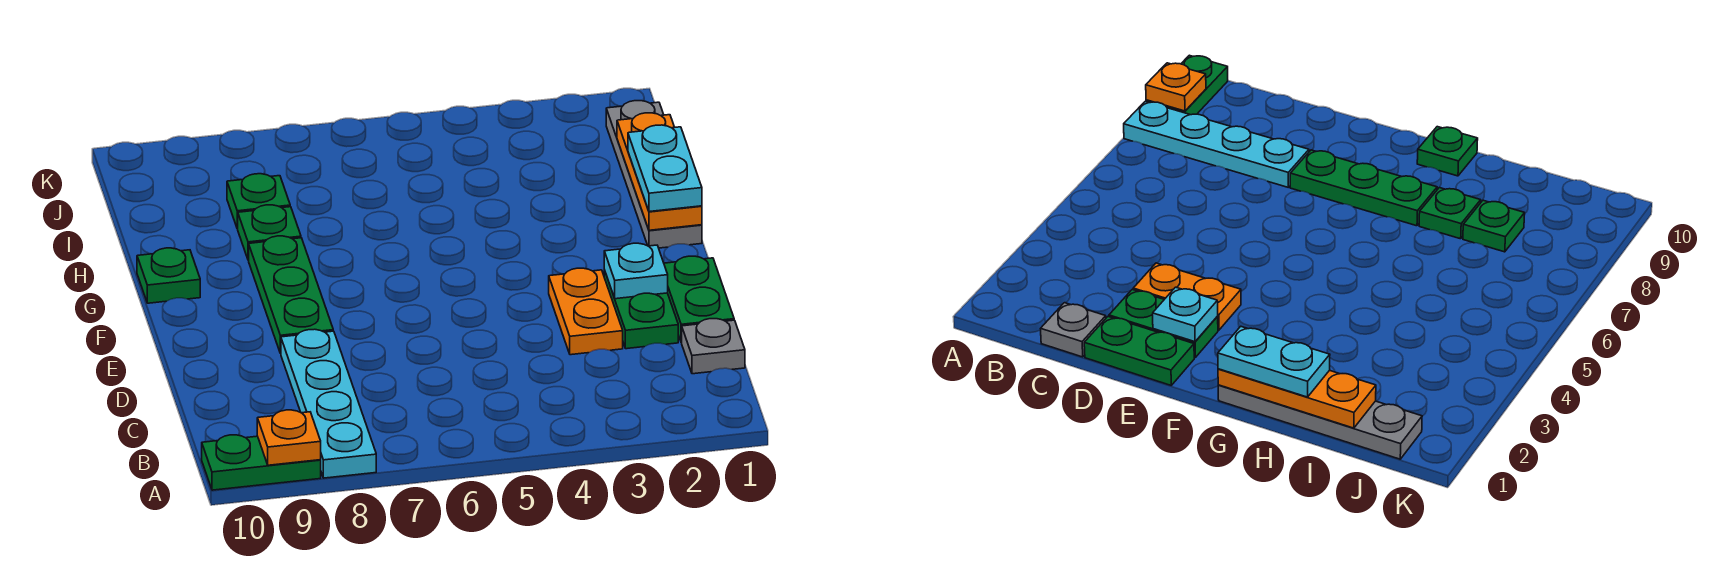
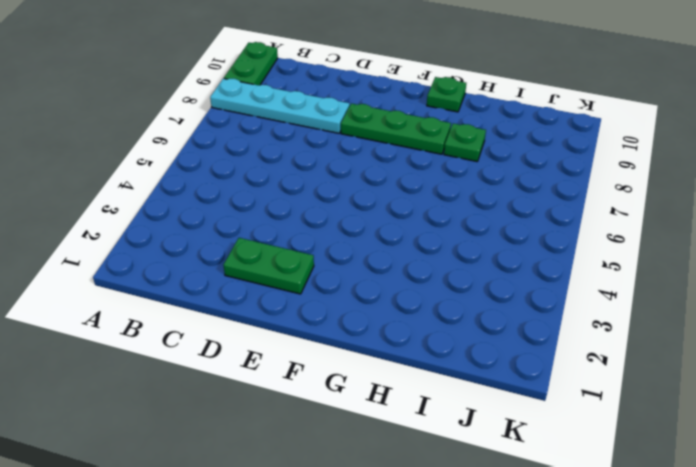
none -> grey plate C1 level 1
none -> green plate D1:E1 level 1
none -> orange plate D3:E3 level 1

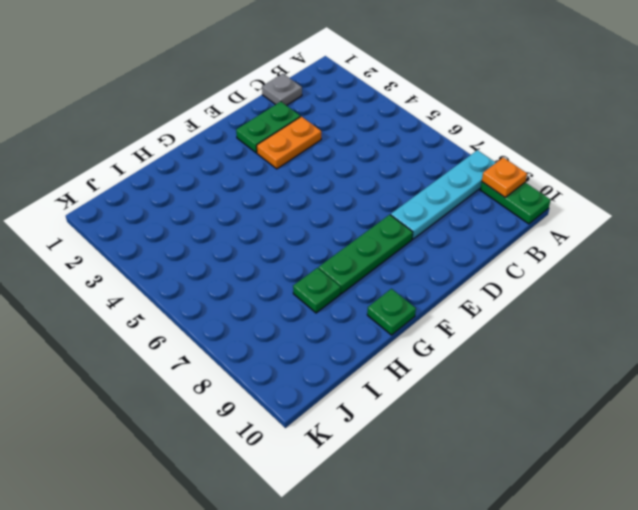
none -> green plate D1:E1 level 1
none -> grey plate G1:J1 level 1
none -> green plate I8 level 1

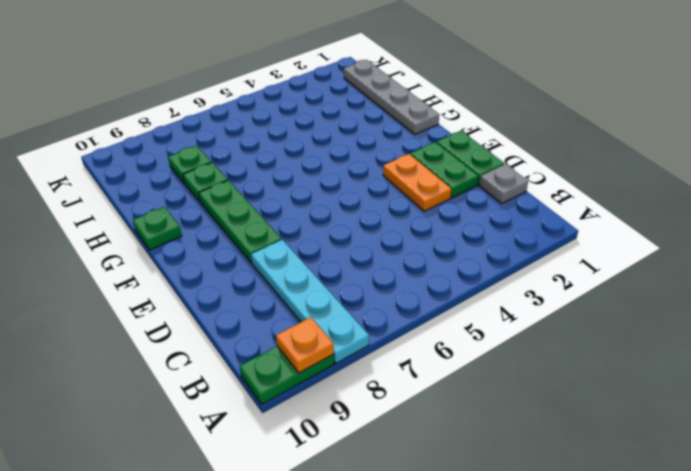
none -> cyan plate E2 level 2
none -> orange plate G1:I1 level 2
none -> cyan plate G1:H1 level 3

